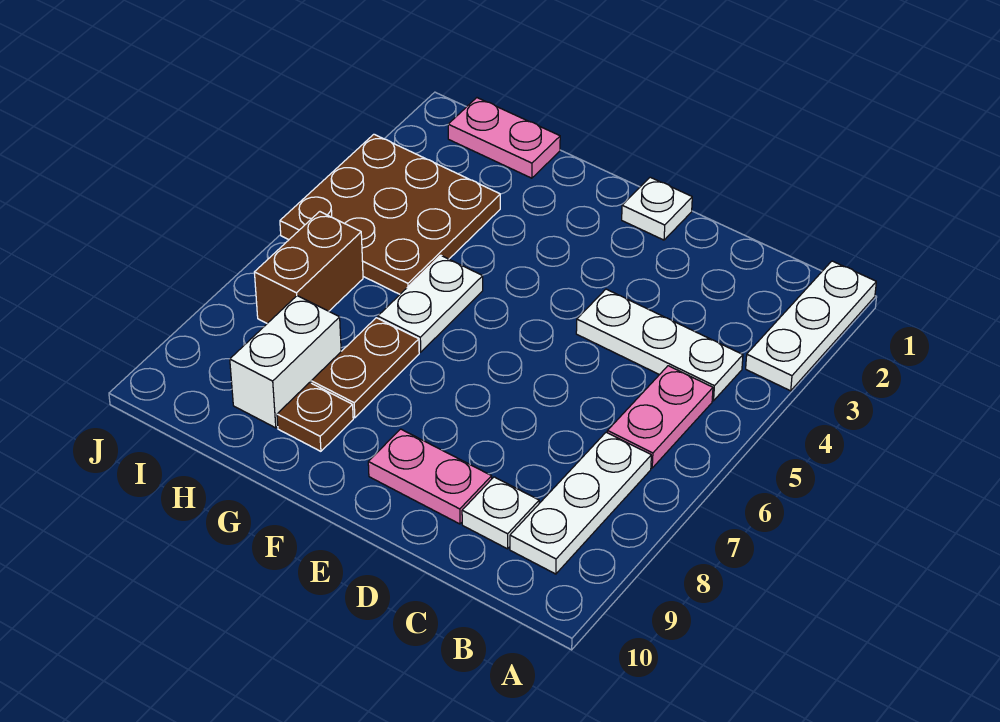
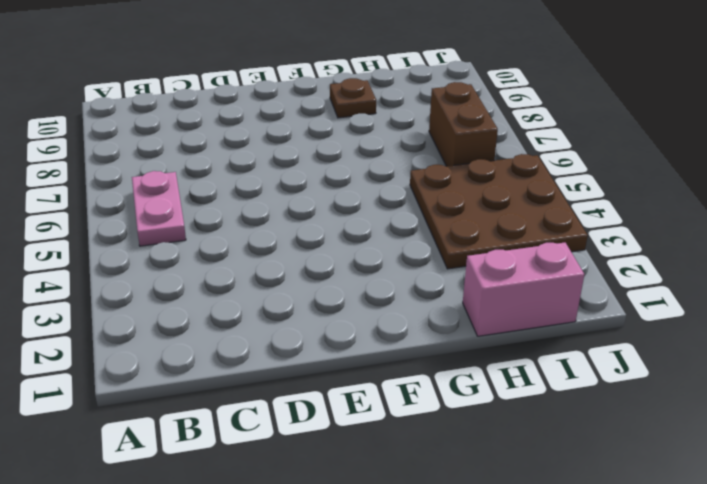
pink brick H1:I1 level 1 -> pink plate H1:I1 level 1
none -> white plate A1:A3 level 1
none -> white plate B4:D4 level 1
none -> white plate B7:B9 level 1

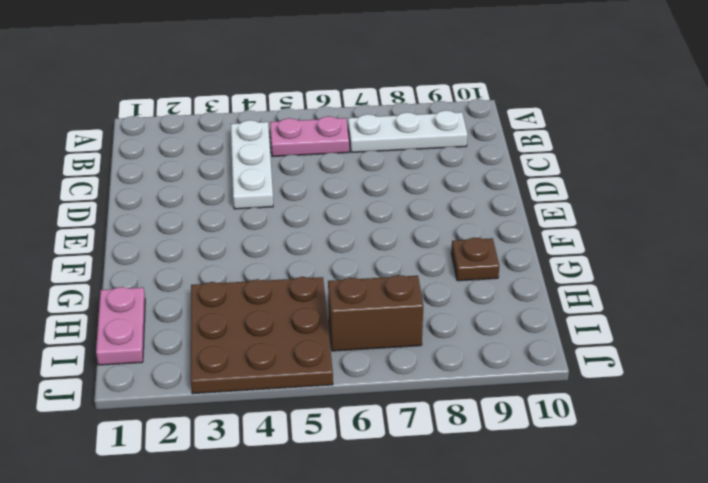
none -> white plate A1:A3 level 1
none -> white plate C9 level 1
none -> pink plate D9:E9 level 1

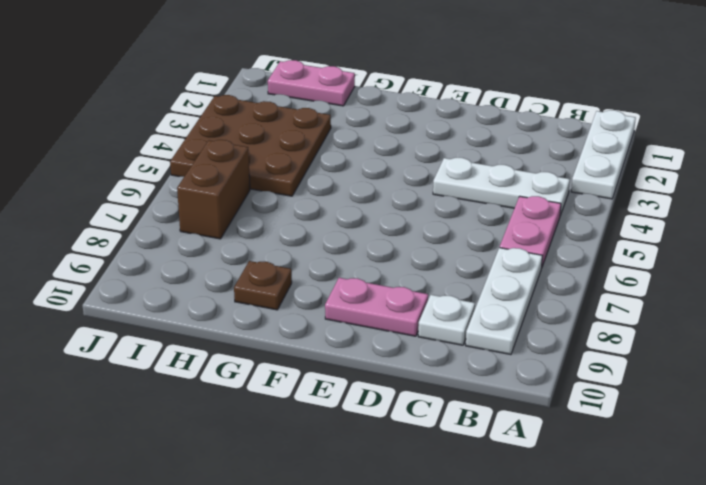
none -> white plate E1 level 1
none -> white plate G5:G6 level 1
none -> brown plate G7:G8 level 1

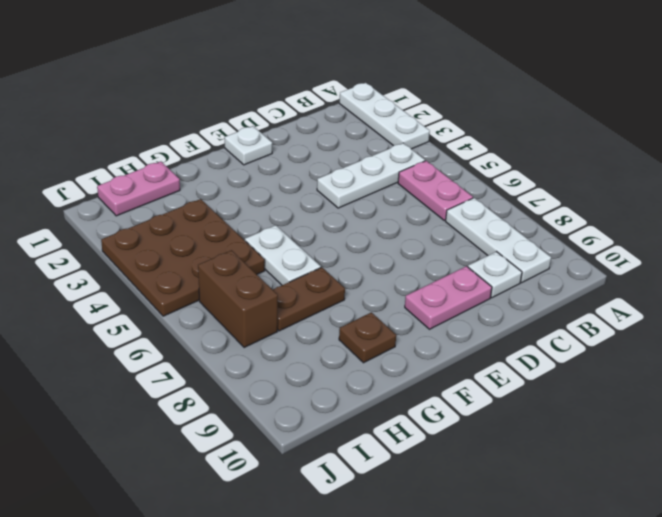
brown plate G7:H7 level 1 -> brown plate G7:G8 level 1
none -> white brick H8:H9 level 1

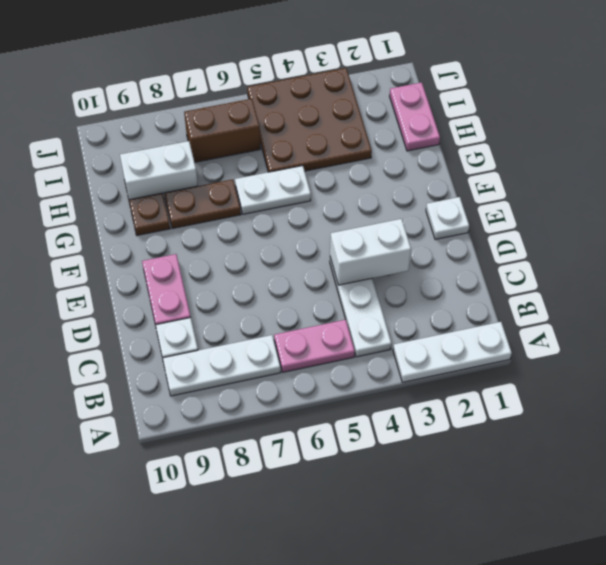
white brick D3:D4 level 2 -> none

